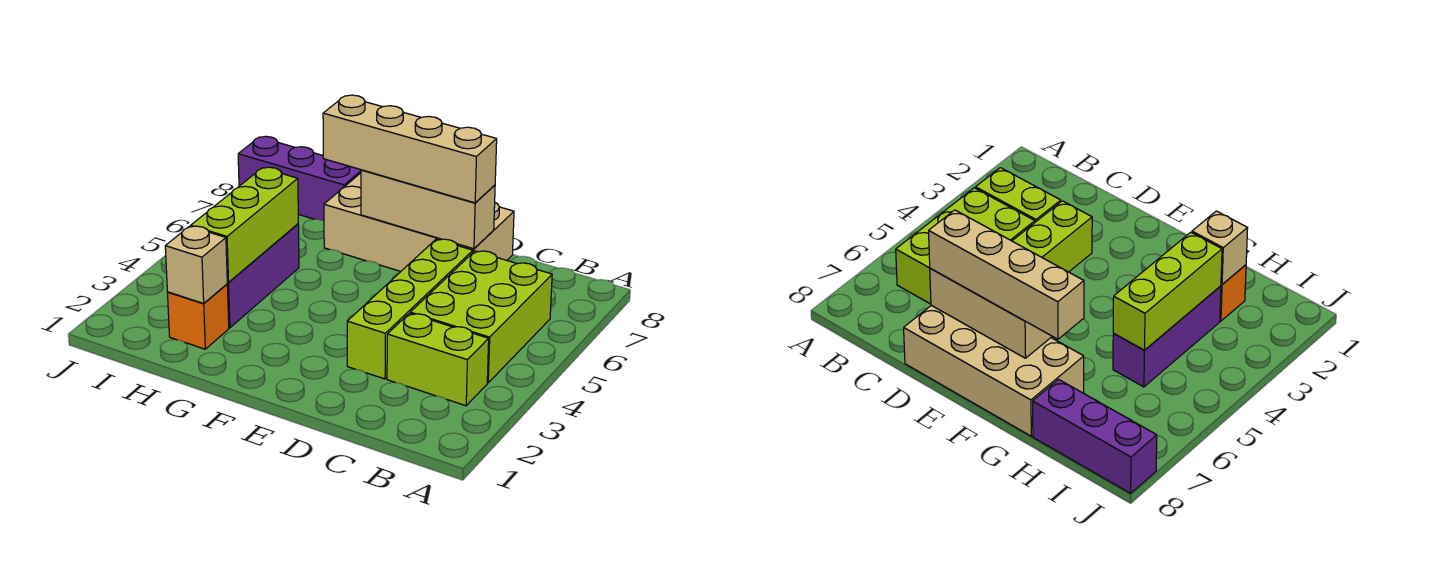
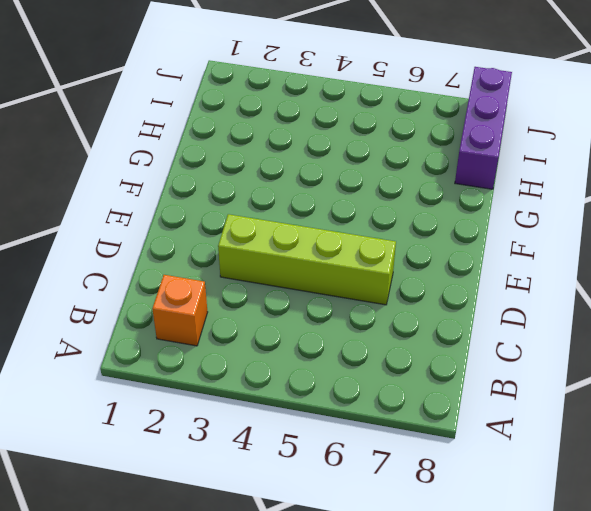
orange brick B2 level 1 -> orange brick H2 level 1
none -> lime brick B3:C3 level 1
none -> lime brick B4:C6 level 1

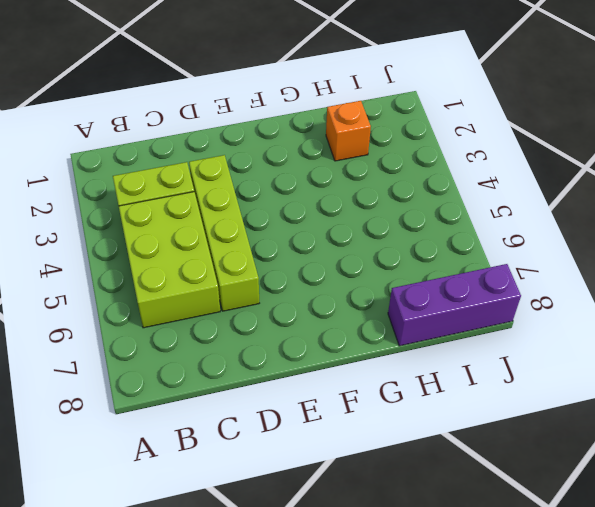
none -> tan brick D7:G8 level 1
none -> purple brick H3:H5 level 1

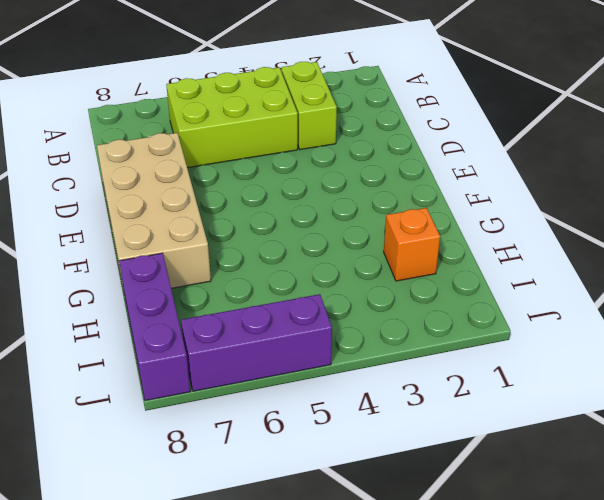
purple brick J5:J7 level 1 -> purple brick H3:H5 level 1
none -> lime brick D3:D6 level 1
none -> tan brick D7:F7 level 2

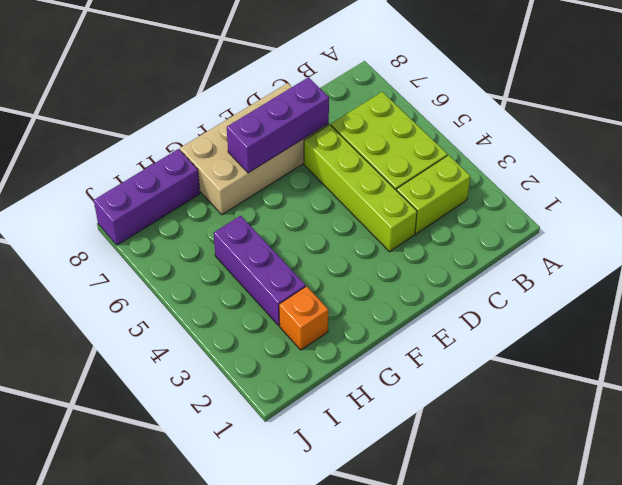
purple brick D7:F7 level 2 -> tan brick D7:F7 level 2
none -> tan brick H2 level 2
none -> lime brick H3:H5 level 2

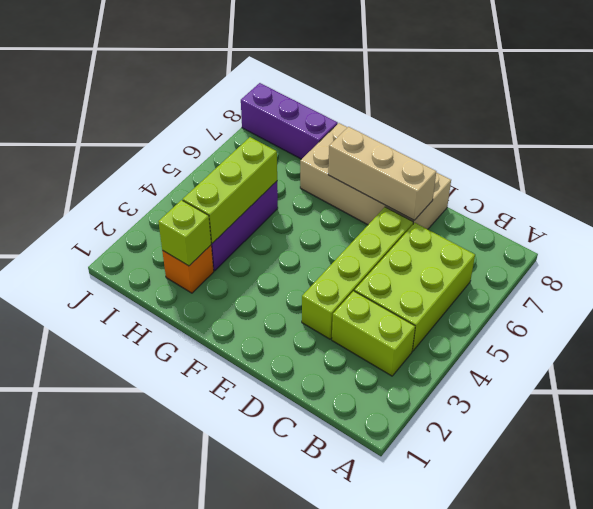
lime brick H2 level 2 -> tan brick H2 level 2
none -> tan brick D7:G7 level 3

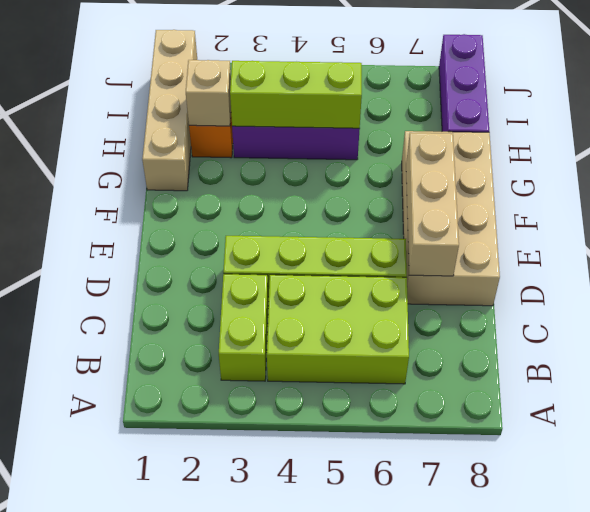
tan brick G1:J1 level 1 -> tan brick D7:G7 level 3

